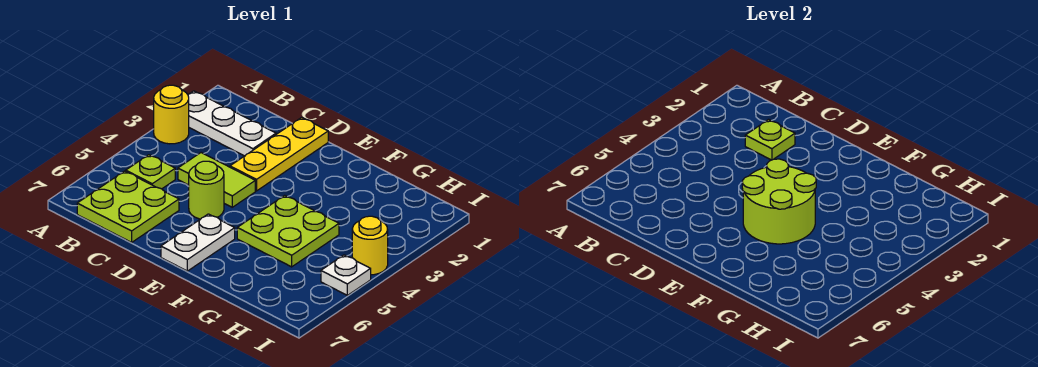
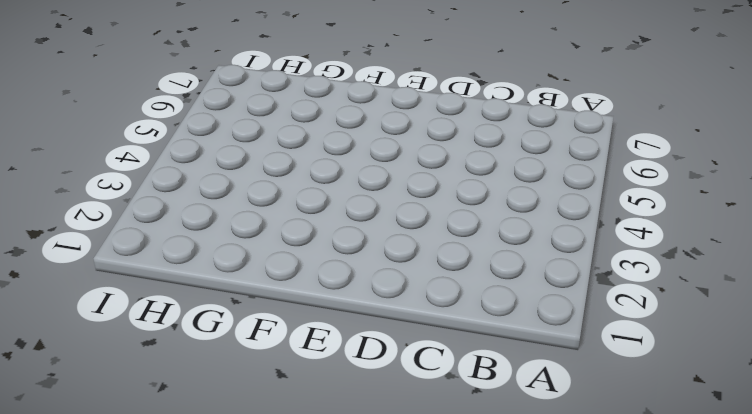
none -> white plate A2:C2 level 1
none -> yellow round brick A3 level 1
none -> lime plate B5 level 1

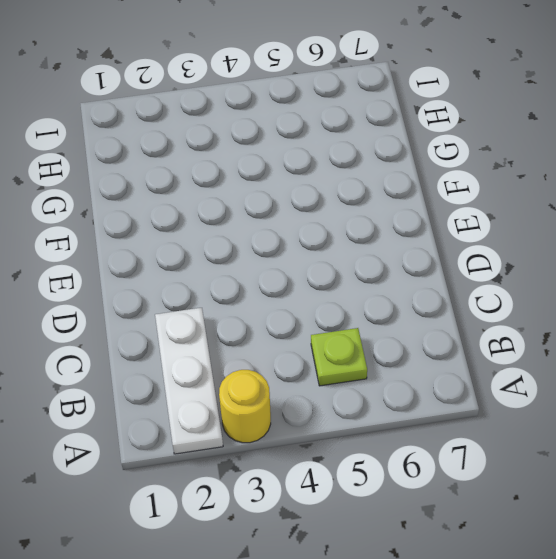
none -> lime plate B6:C7 level 1
none -> lime tile C4:D4 level 1
none -> yellow plate D1:D3 level 1

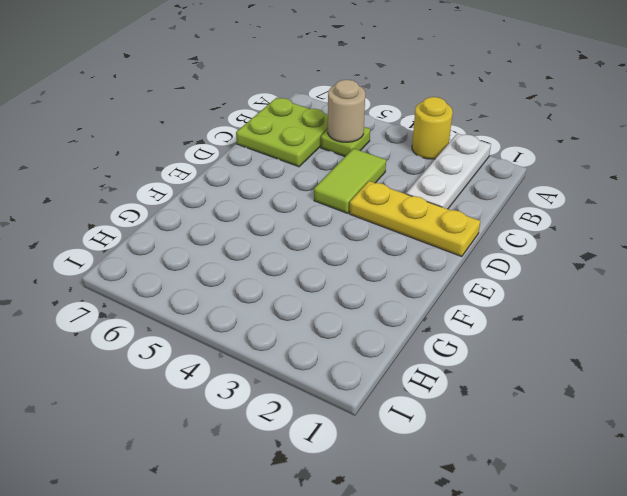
tan round brick B5 level 2 -> none
none -> lime round brick D5 level 1
none -> white plate E6:E7 level 1
none -> lime plate F4:G5 level 1

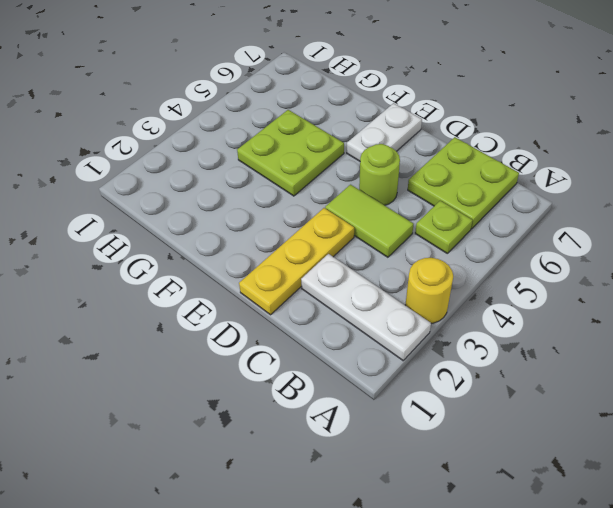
none -> yellow round brick I4 level 1
none -> white plate I5 level 1
none -> lime plate C2 level 2

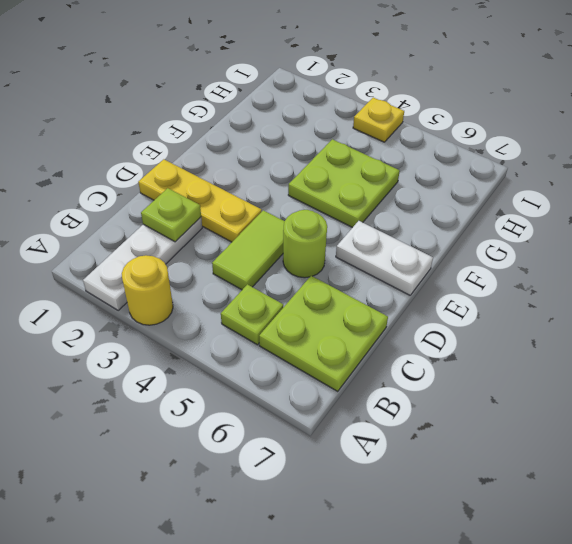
yellow plate I4 level 1 -> yellow round brick I4 level 1
none -> white plate I5 level 1
none -> lime round brick E4:F5 level 2

